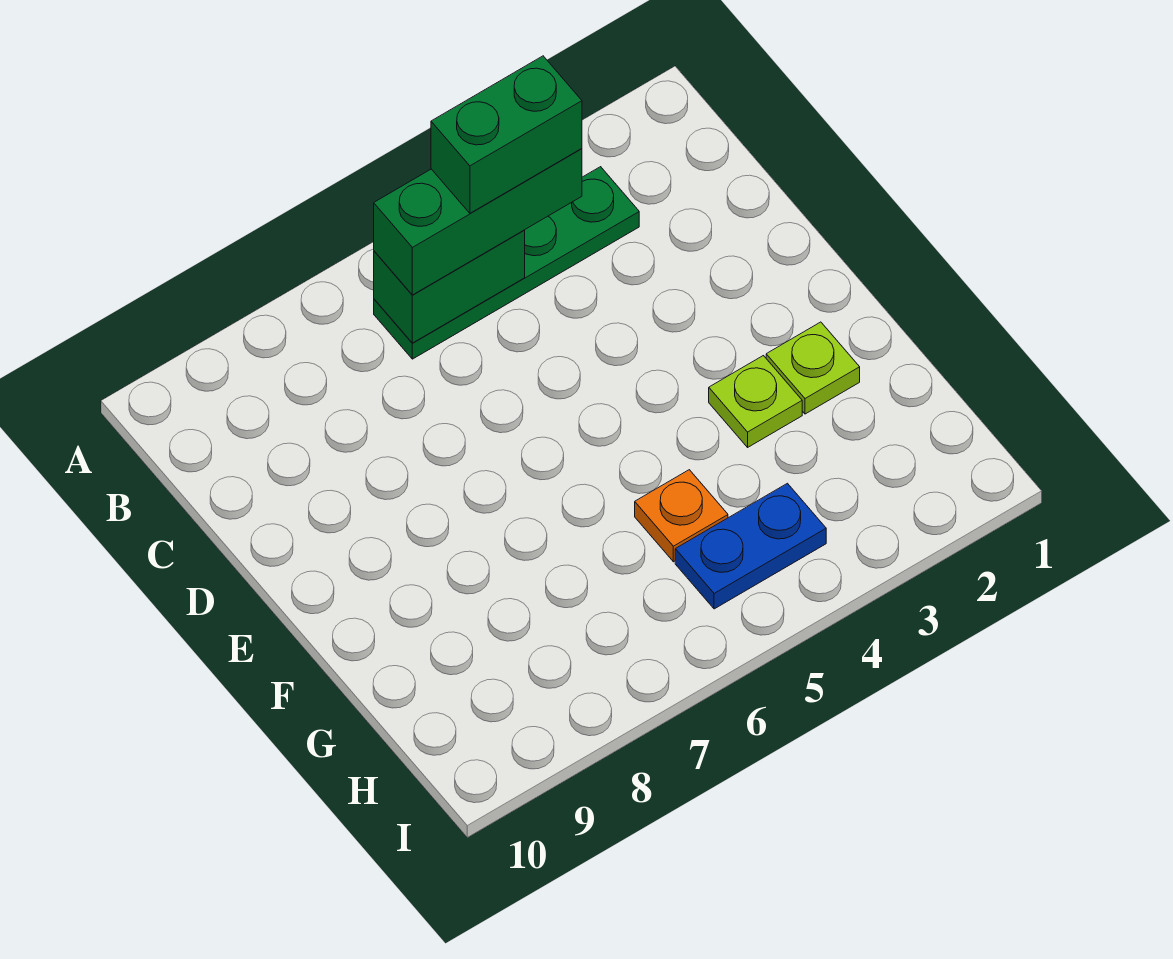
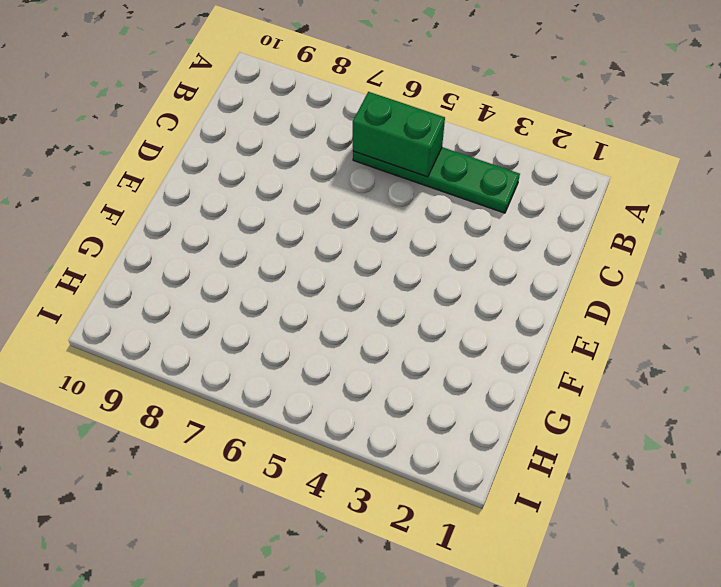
none -> lime plate F2 level 1
none -> lime plate F3 level 1

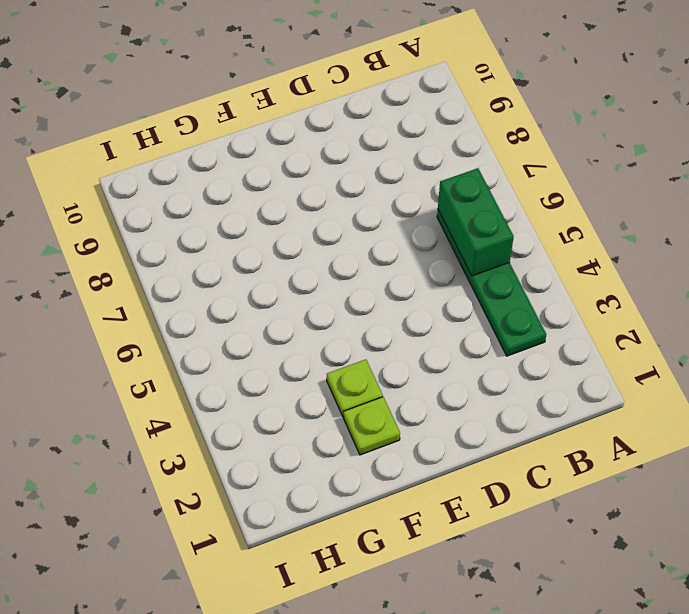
none -> orange plate G5 level 1
none -> blue plate H4:H5 level 1

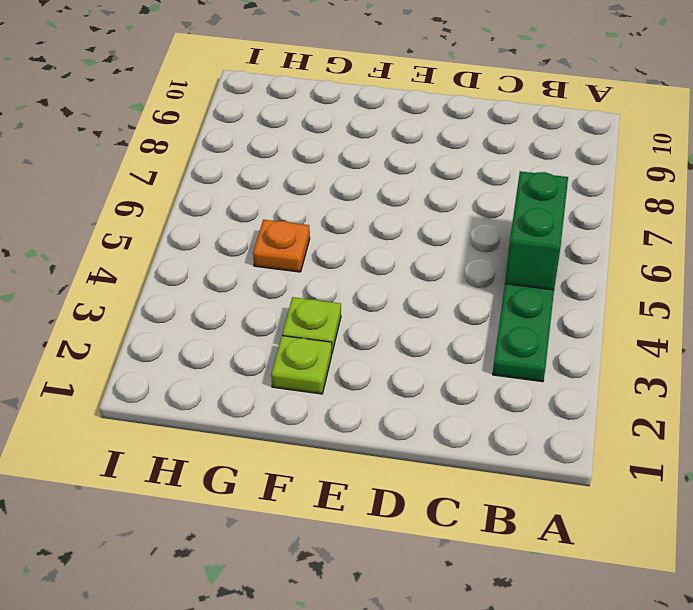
none -> blue plate H4:H5 level 1
none -> green brick B4:B6 level 3

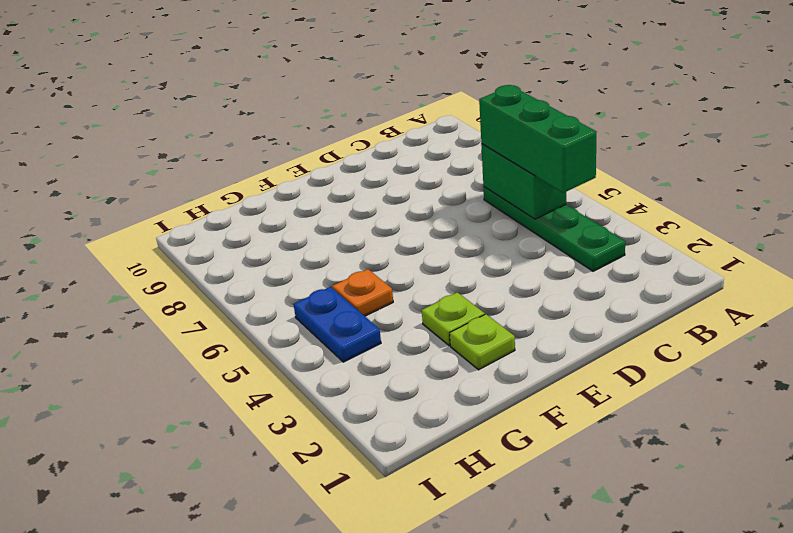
none -> green brick B4:B5 level 4

